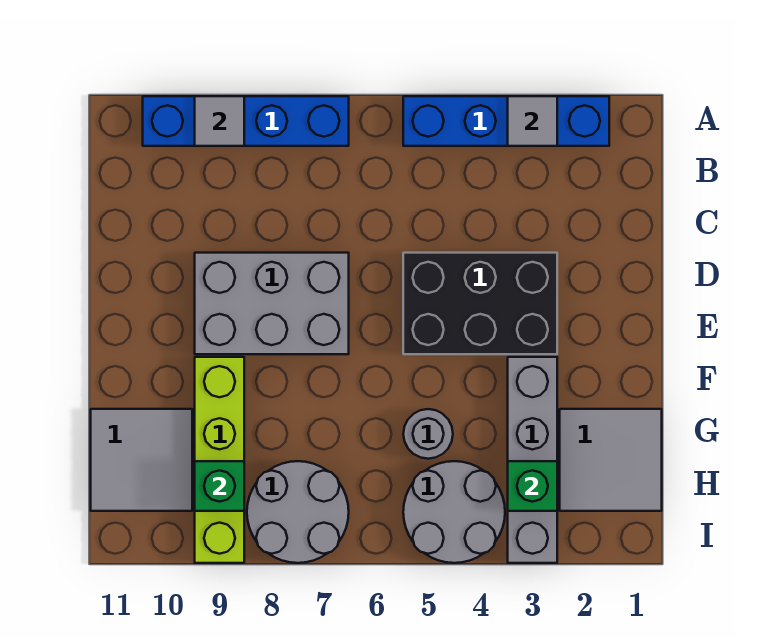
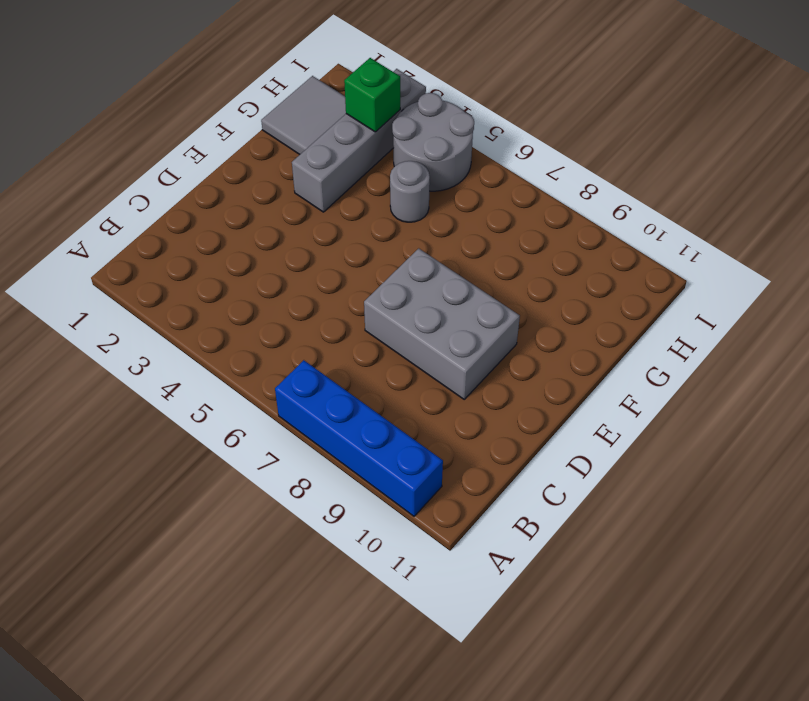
none -> blue brick A2:A5 level 1
none -> black brick D3:E5 level 1
none -> lime brick F9:I9 level 1

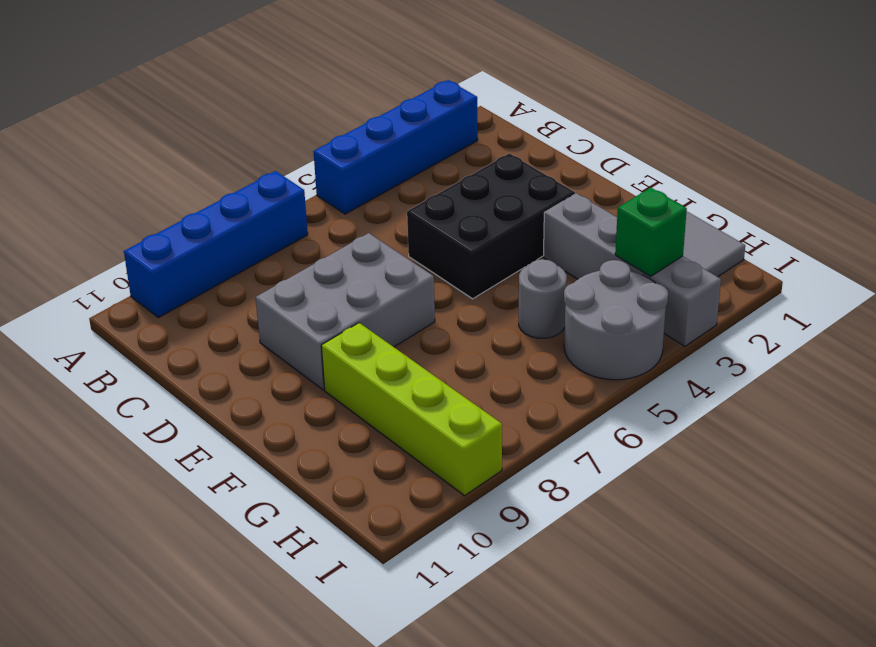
none -> grey tile G10:H11 level 1
none -> grey round brick H7:I8 level 1
none -> grey tile A3 level 2

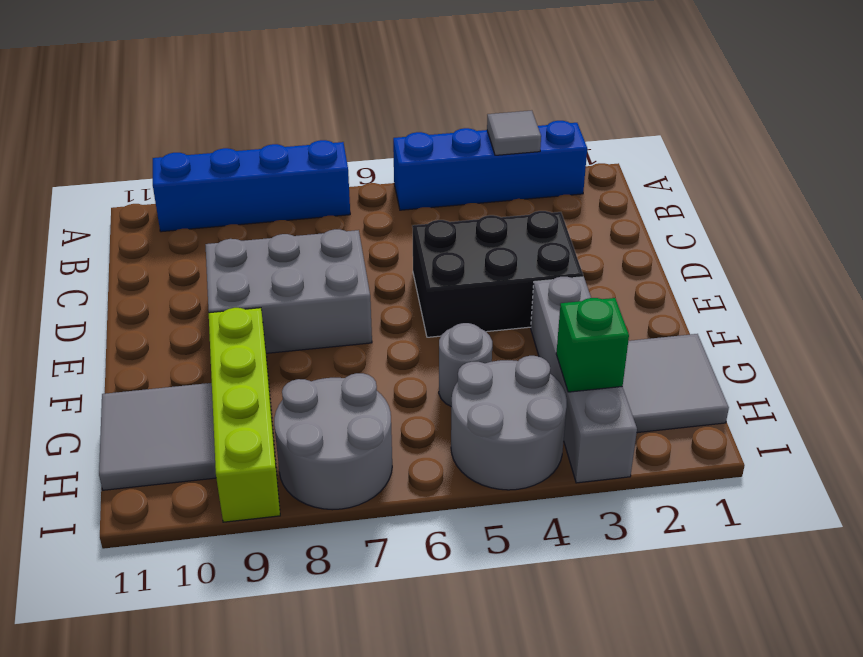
none -> grey tile A9 level 2
none -> green brick H9 level 2

